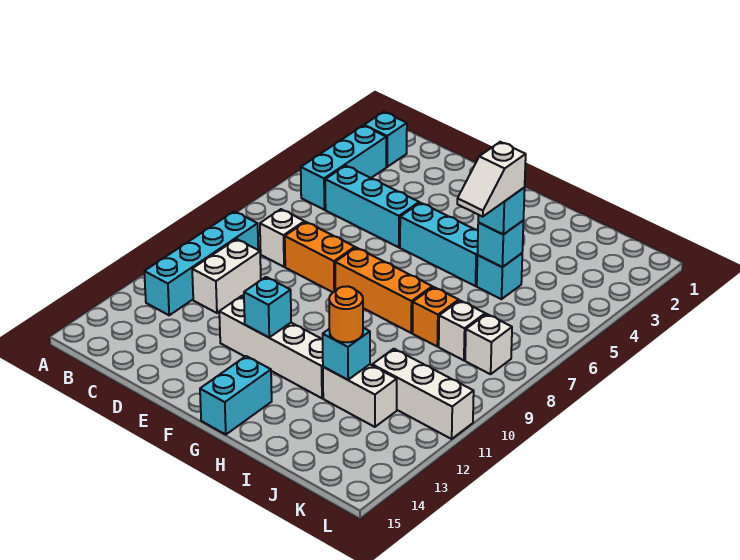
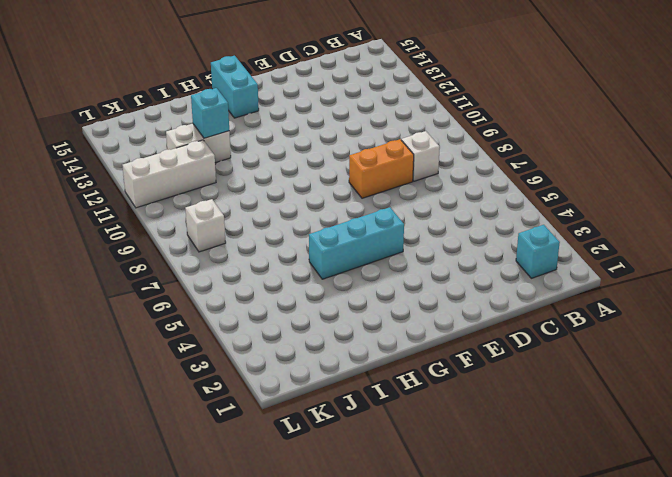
none -> cyan brick B3:B5 level 1
none -> cyan brick B9:B12 level 1
none -> cyan brick C5:E5 level 1

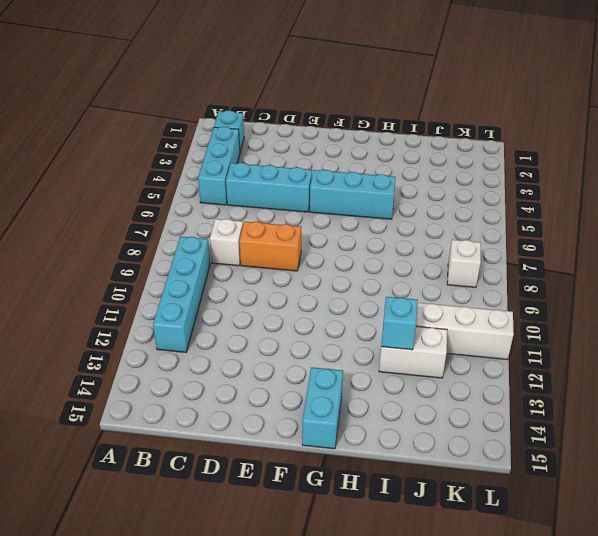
none -> white brick C10:C11 level 1
none -> white brick E12:H12 level 1
none -> orange brick F8:H8 level 1

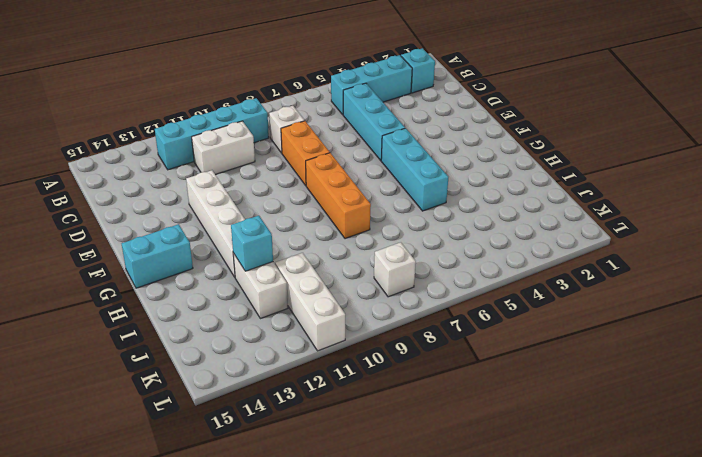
none -> cyan brick I5 level 1
none -> orange brick I8 level 1
none -> white brick J8 level 1

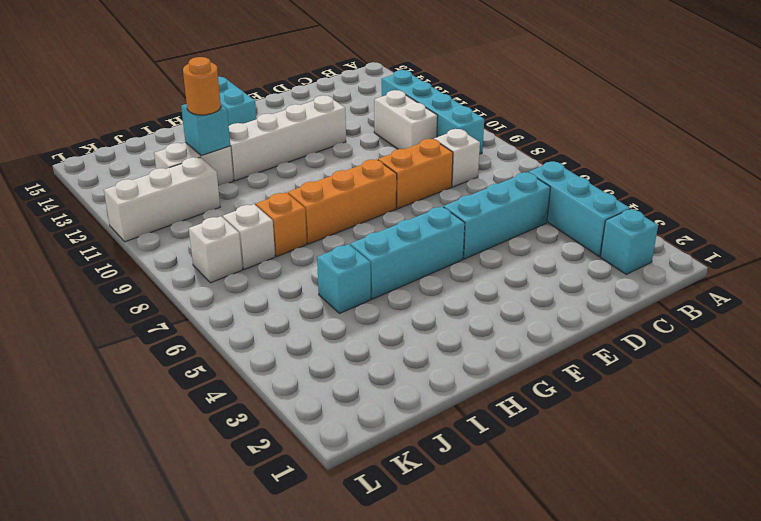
none -> cyan brick F12 level 2
none -> cyan brick I5 level 2
none -> cyan brick I5 level 3

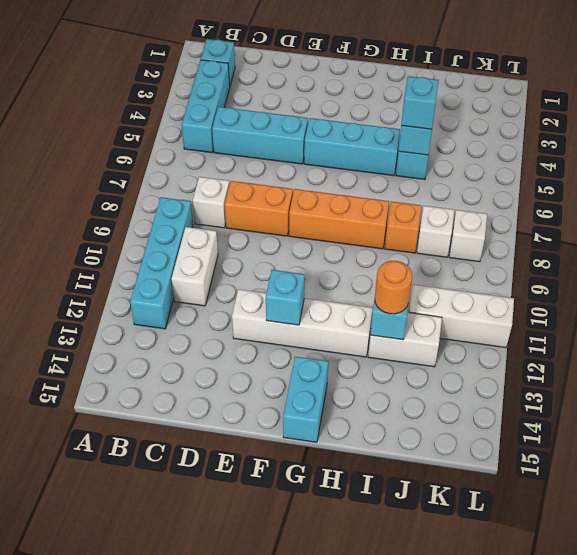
none -> white slope I5:I6 level 4 top 5

